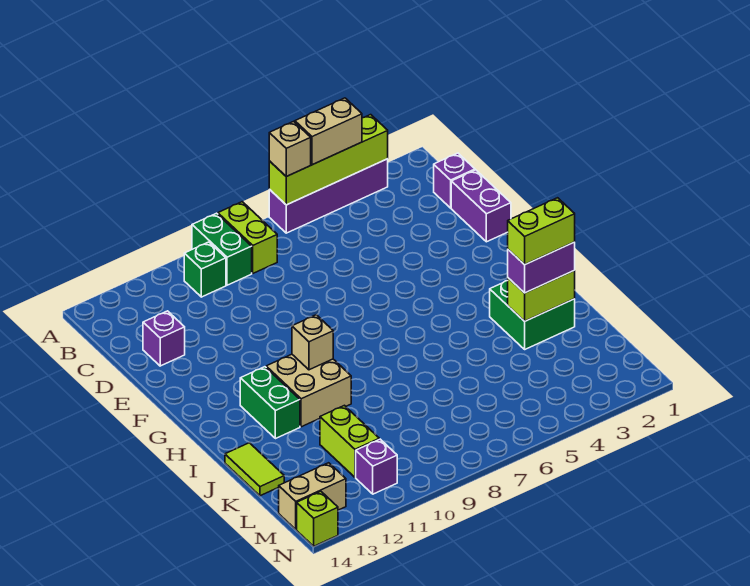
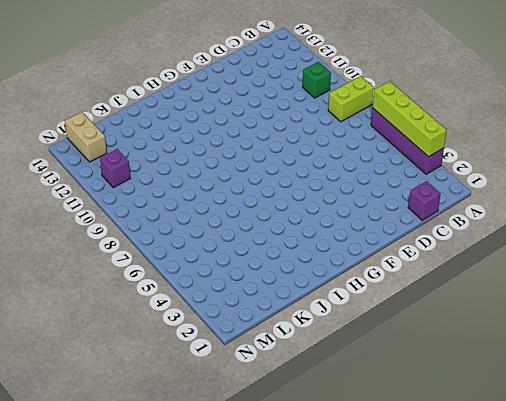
none -> green brick A9:B9 level 1
none -> purple brick D1:E1 level 1
none -> purple brick D13 level 1

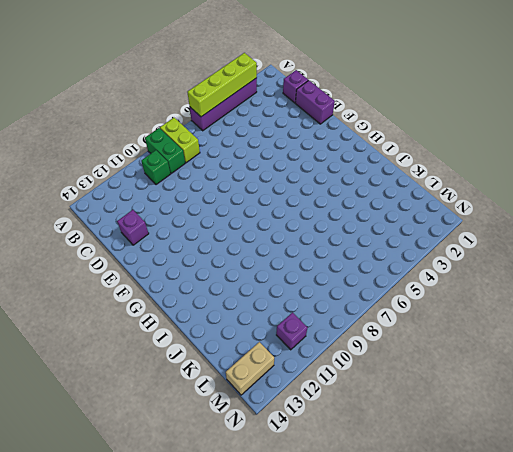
none -> tan brick H10:I11 level 1
none -> green brick H12:I12 level 1
none -> green brick I2:J3 level 1

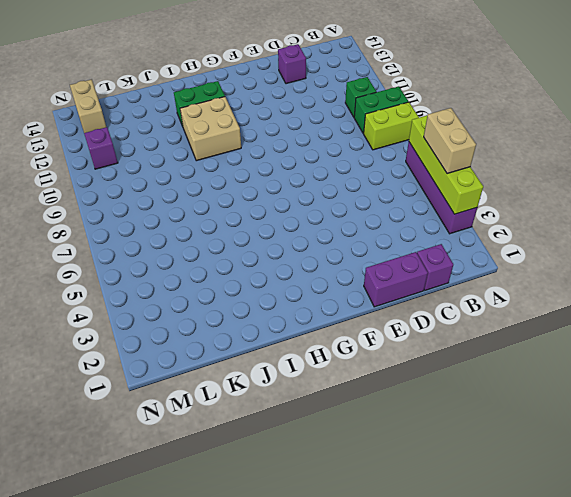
none -> green brick I2:J3 level 1
none -> lime tile J14:K14 level 1
none -> lime brick K11:L11 level 1

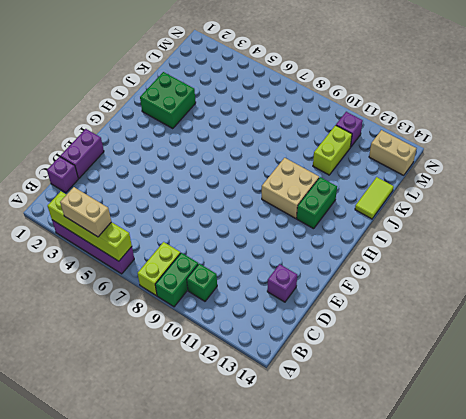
none -> lime brick N14 level 1
none -> tan brick H10 level 2
none -> lime brick J2:J3 level 2

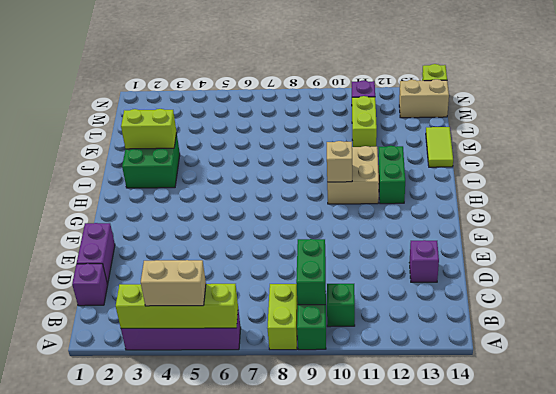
green brick B9:C9 level 2 -> none
none -> tan brick A6 level 3
none -> purple brick J2:J3 level 3
none -> lime brick J2:J3 level 4

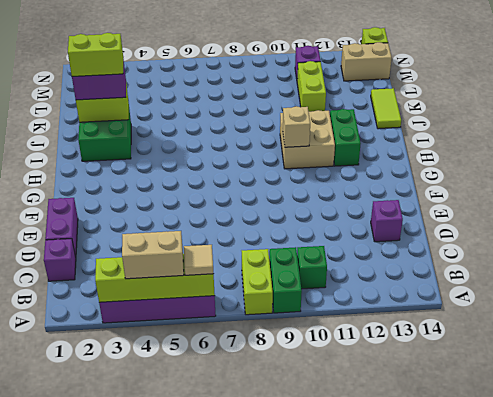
tan tile A6 level 3 -> tan brick A6 level 3

